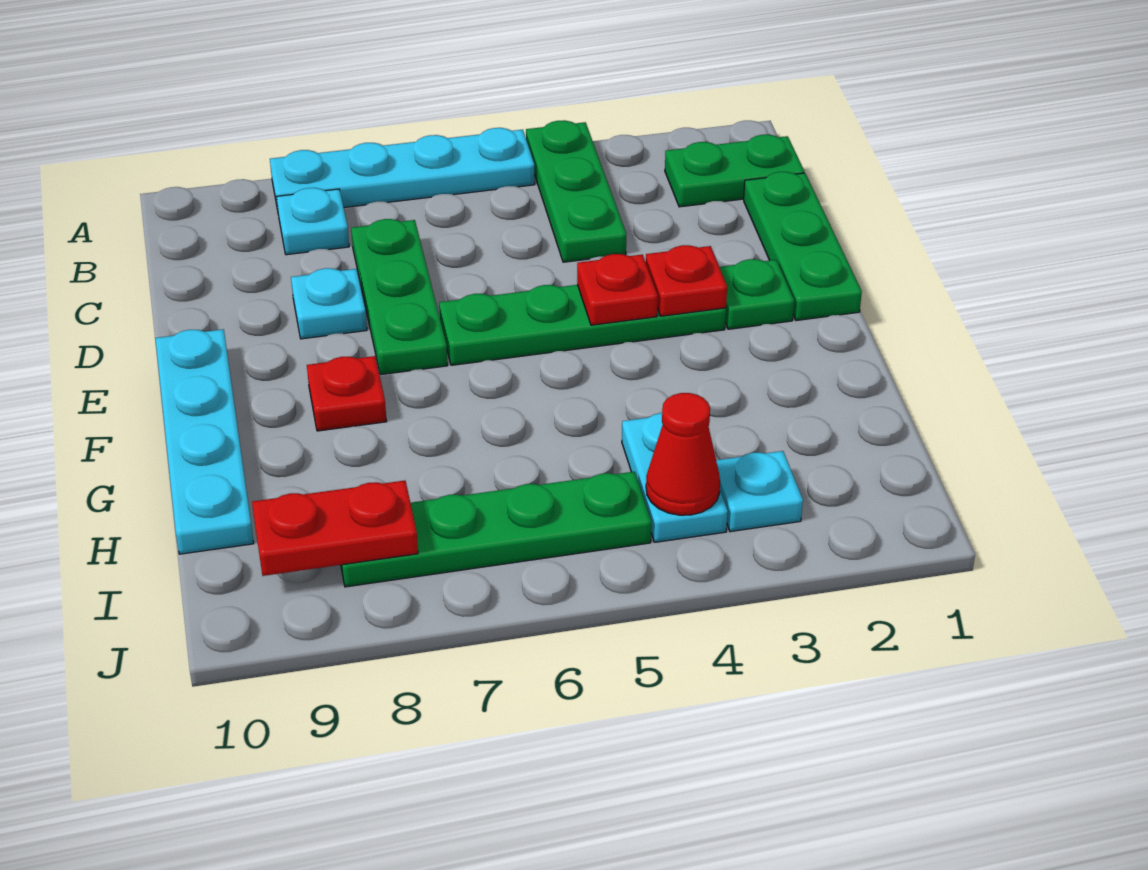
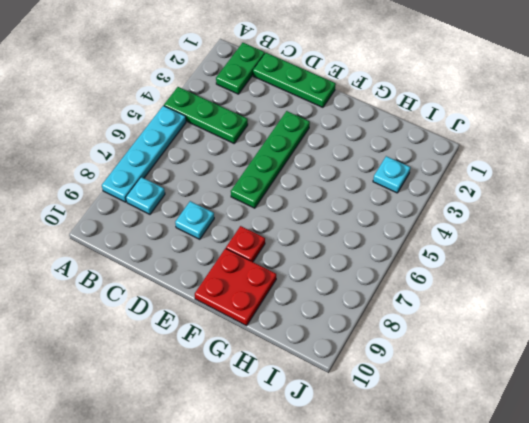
red plate F9:G10 level 1 -> cyan plate E10:H10 level 1
none -> green plate C7:E7 level 1
none -> green plate E2 level 1
none -> cyan plate H4:I4 level 1

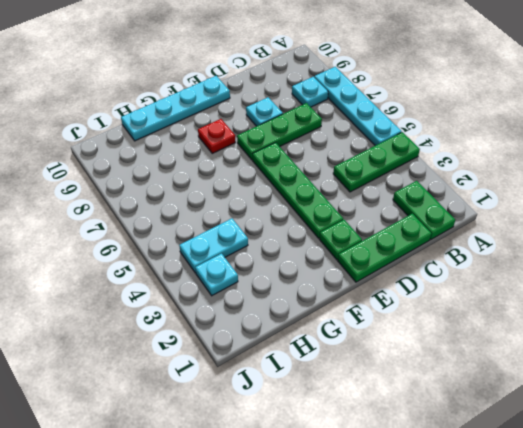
none -> green plate I5:I8 level 1
none -> red plate E3 level 2
none -> red plate E4 level 2

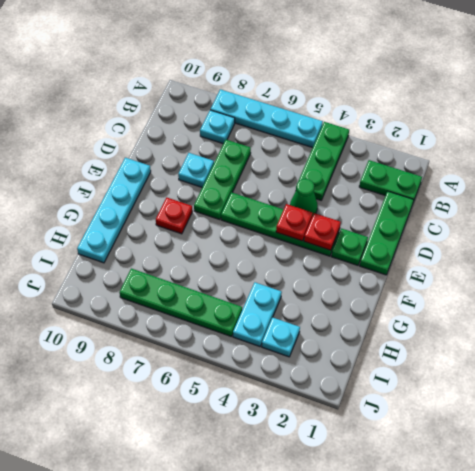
green cone D4 level 1 -> none
none -> red cone I4 level 2
none -> red plate I8:I9 level 2

